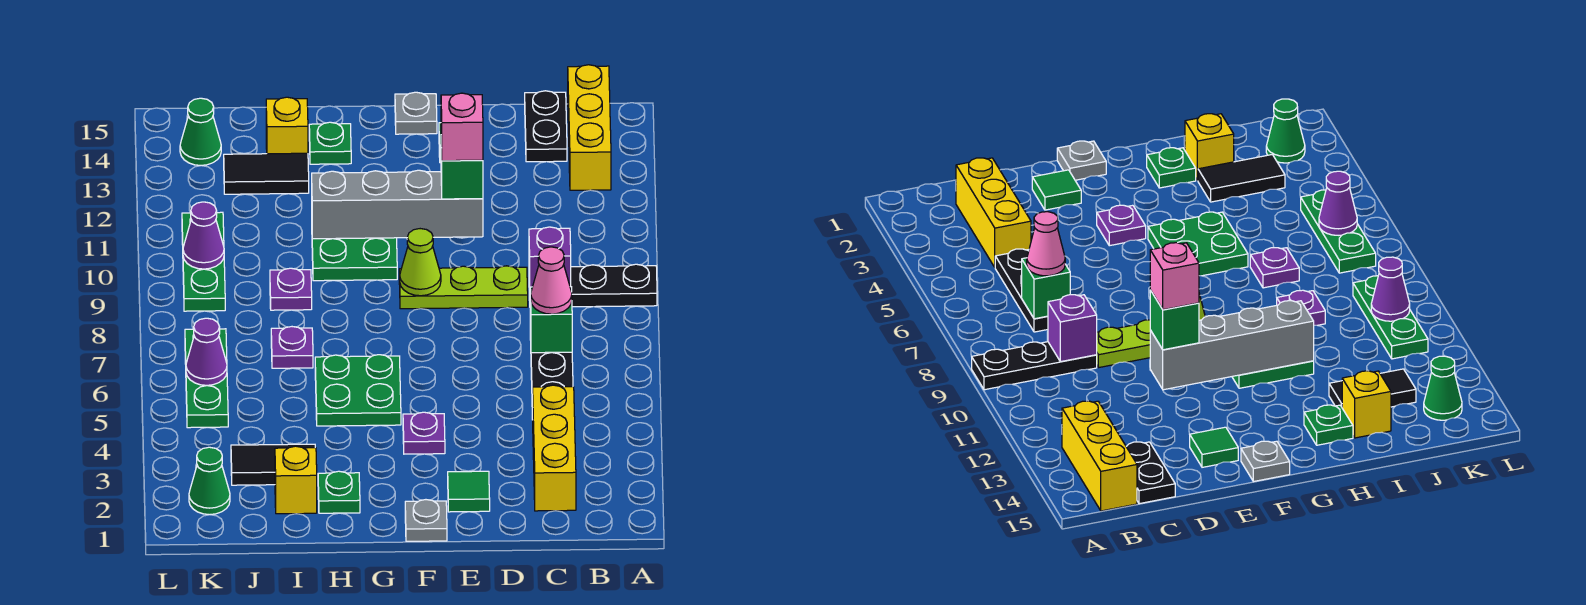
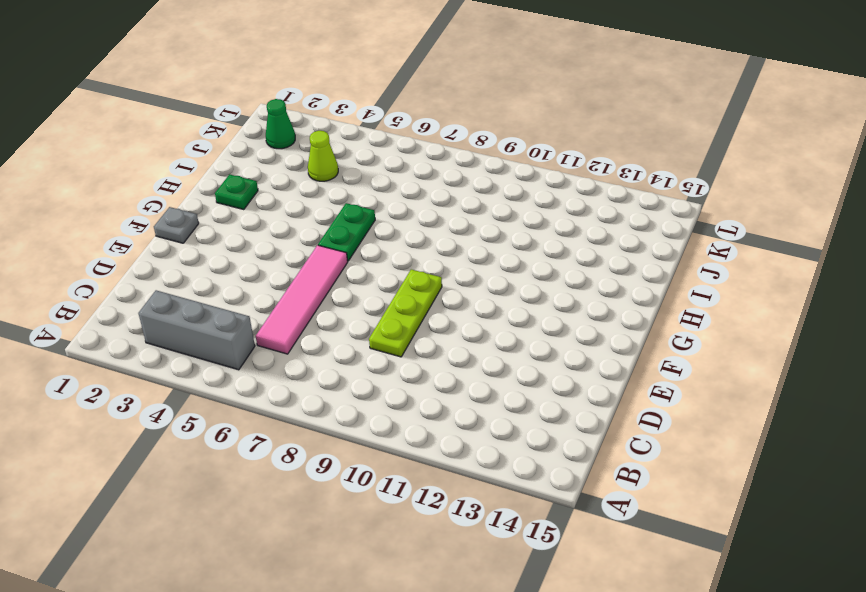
grey brick B3:B5 level 1 -> none
pink tile C6:F6 level 1 -> black plate C5:C7 level 1
green plate G6:H6 level 1 -> green plate G5:H6 level 1
lime cone J4 level 1 -> lime cone F9 level 2
none -> black plate A9:C9 level 1
none -> yellow brick B13:B15 level 1
none -> yellow brick C2:C4 level 1
none -> black plate C14:C15 level 1

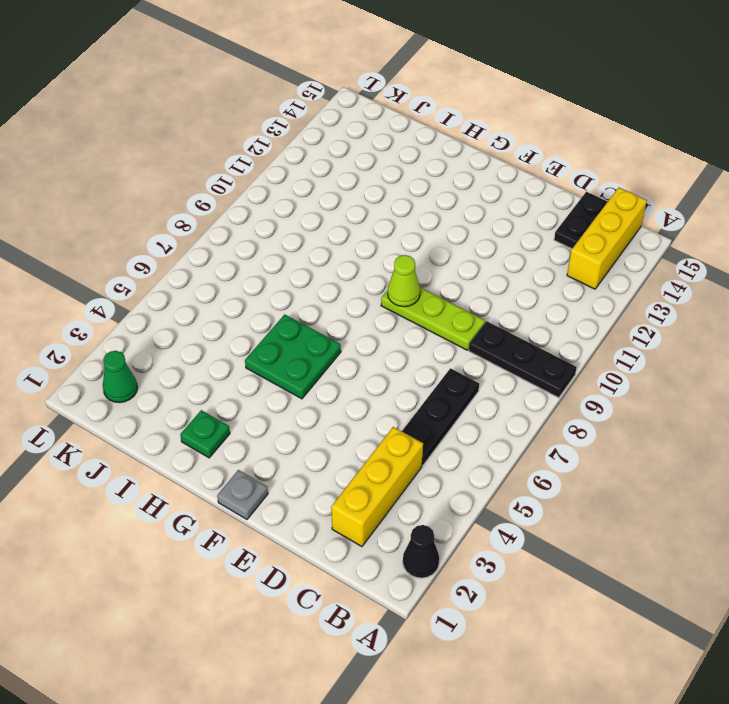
black cone A2 level 1 -> none
none -> green tile E2 level 1
none -> green tile E14 level 1
none -> purple plate F4 level 1
none -> grey plate F15 level 1

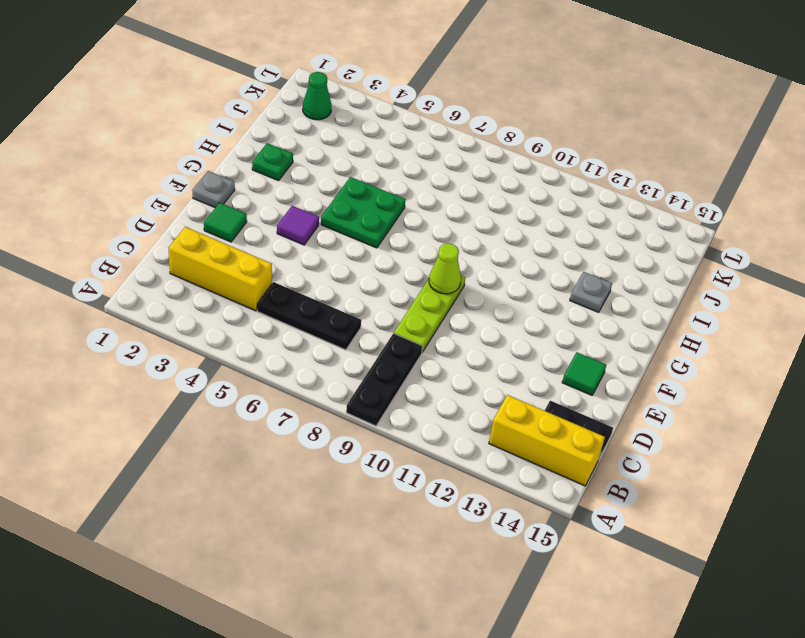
purple tile F4 level 1 -> purple plate F4 level 1
grey plate H13 level 1 -> grey plate F15 level 1
none -> green plate G10:H11 level 1
none -> green plate H14 level 1
none -> yellow brick I2 level 1
none -> black tile I3:J3 level 1

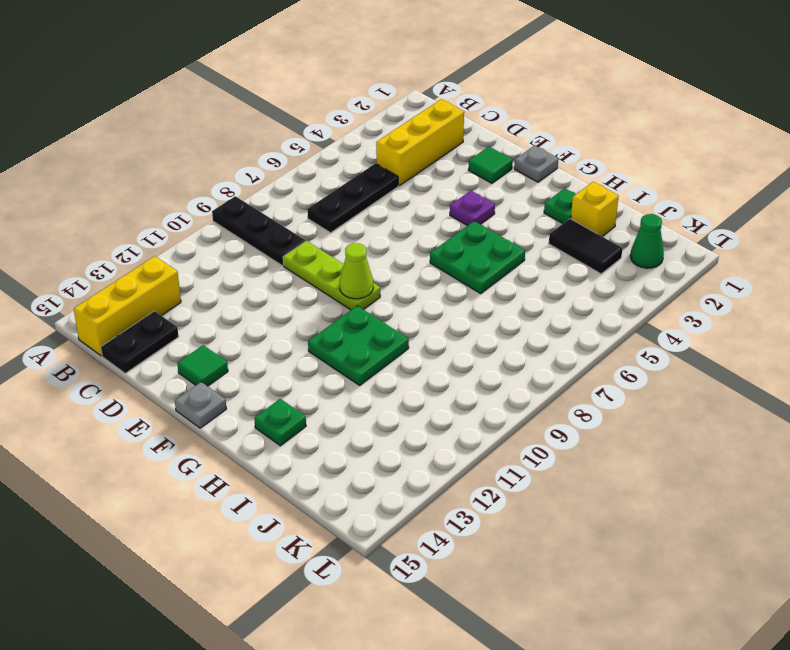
none -> purple plate I7 level 1
none -> purple plate I9 level 1
none -> black tile I13:J13 level 1
none -> yellow brick I14 level 1

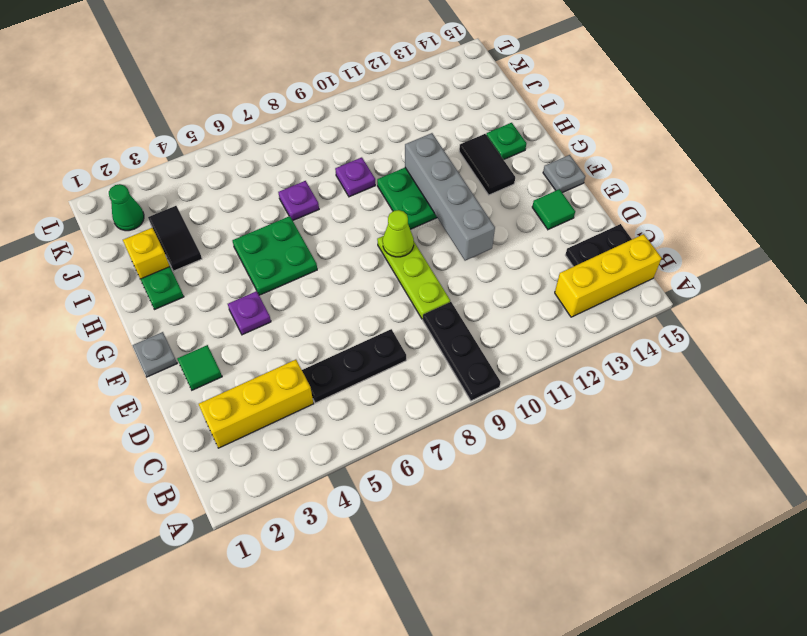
black tile G13:H13 level 1 -> black tile I13:J13 level 1
none -> yellow brick I14 level 1
none -> green plate K5:K7 level 1
none -> green plate K9:K11 level 1
none -> green cone K14 level 1

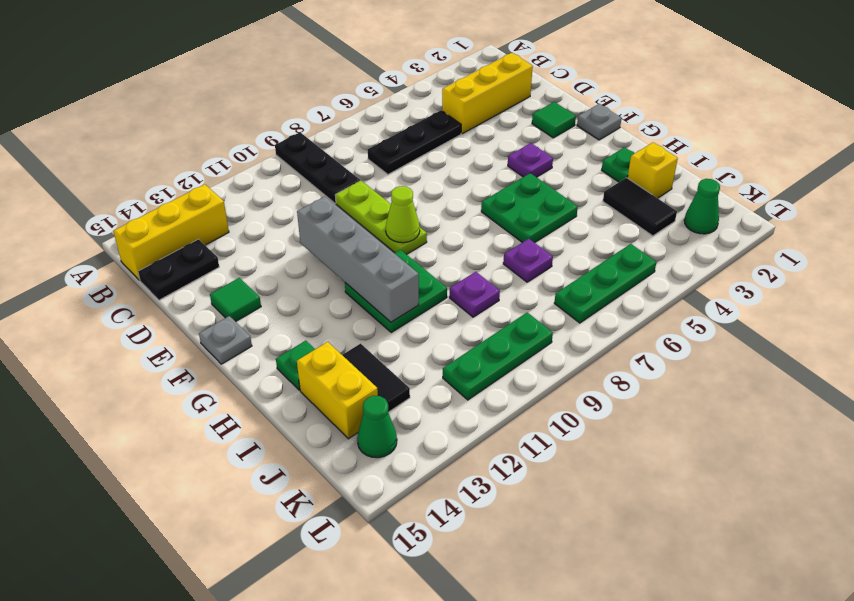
yellow brick I14:J14 level 1 -> yellow brick I14 level 1
none -> green brick C7 level 2
none -> purple brick C9 level 2
none -> purple cone K6 level 2
none -> purple cone K10 level 2

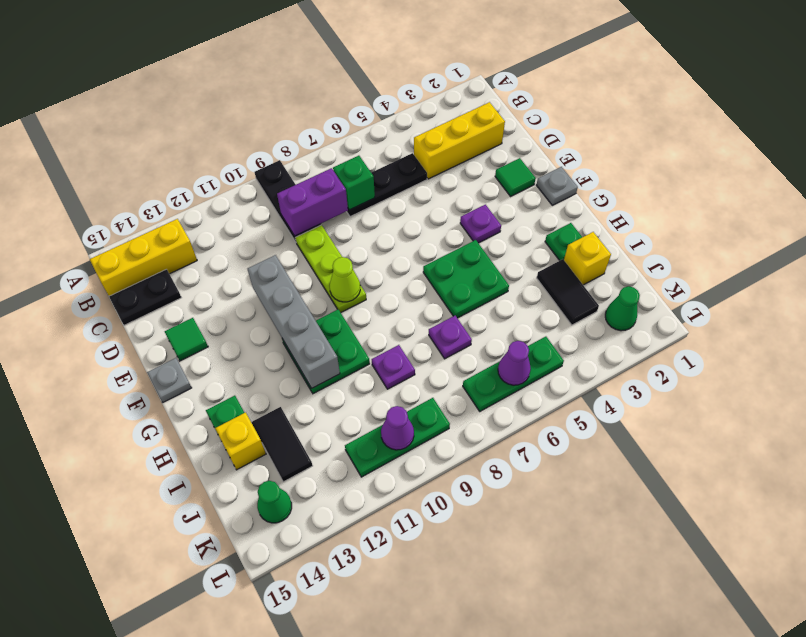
purple brick C8:C9 level 2 -> purple brick C9 level 2
none -> pink cone C7 level 3
none -> green brick E11 level 3
none -> pink brick E11 level 4

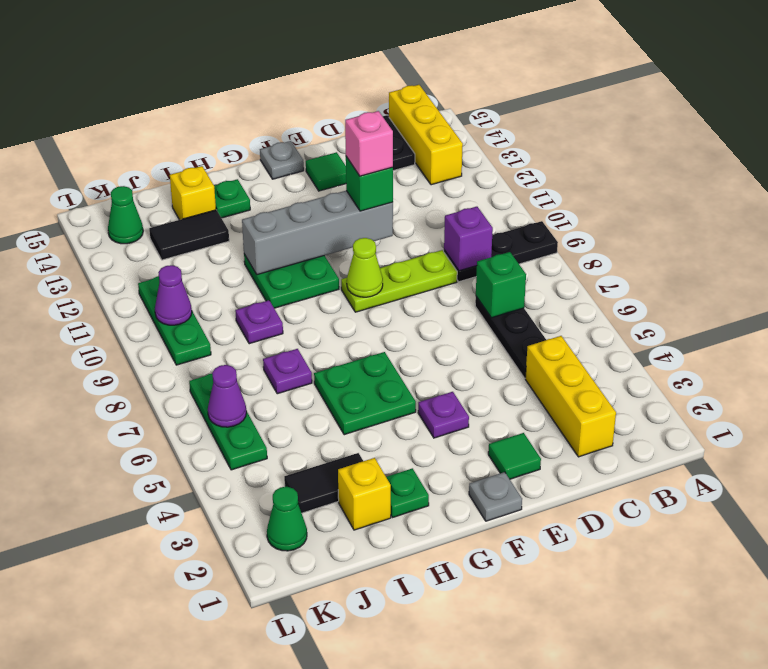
none -> pink cone C7 level 3

